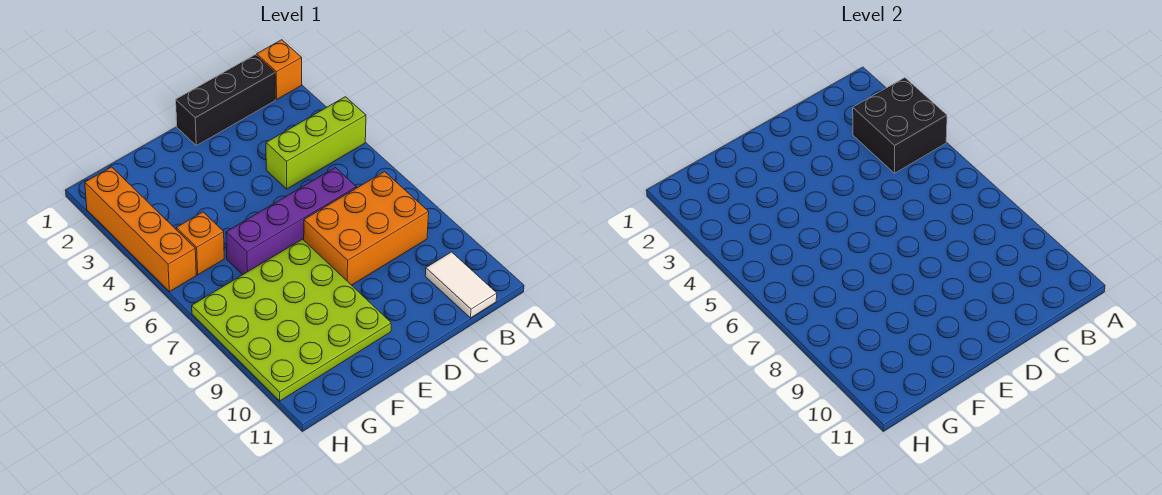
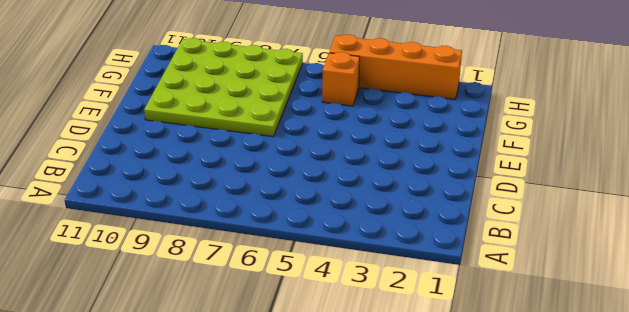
none -> orange brick A1 level 1
none -> lime brick A4:C4 level 1

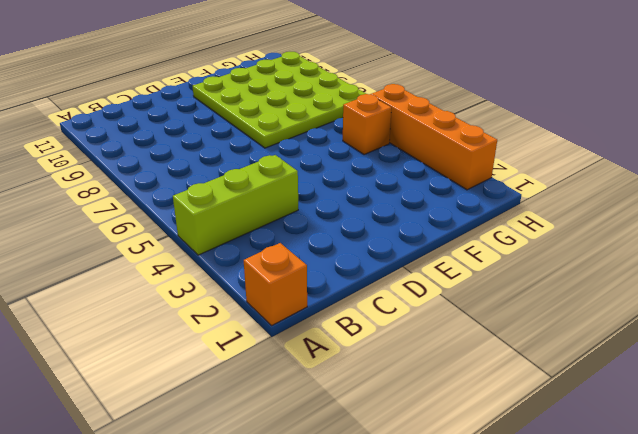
none -> black brick B1:D1 level 1
none -> orange brick B7:D8 level 1

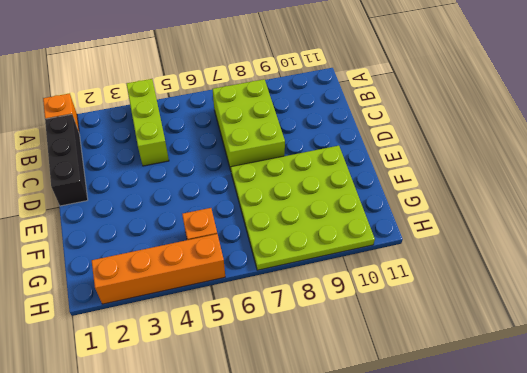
lime brick B7:D8 level 1 -> orange brick B7:D8 level 1
none -> white tile B10:B11 level 1
none -> purple brick C6:F6 level 1

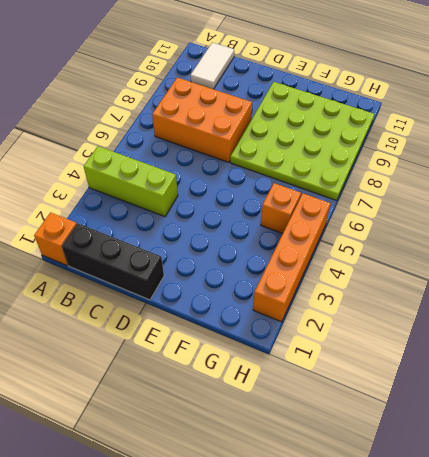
none -> purple brick C6:F6 level 1
none -> black brick A3:B4 level 2

